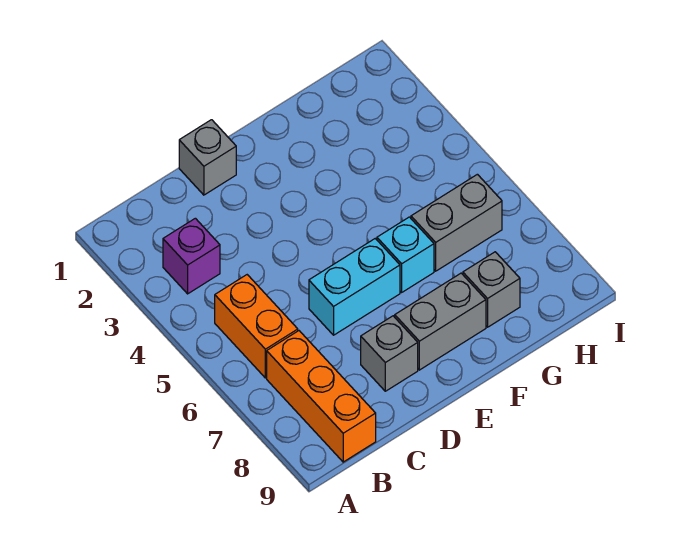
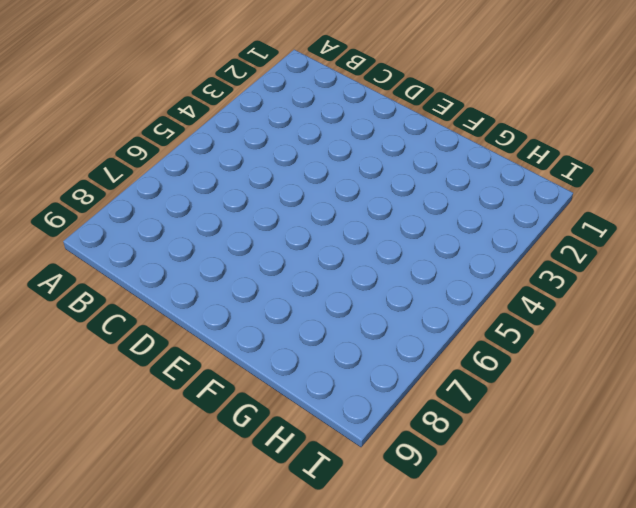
none -> purple brick B3 level 1
none -> orange brick B5:B6 level 1

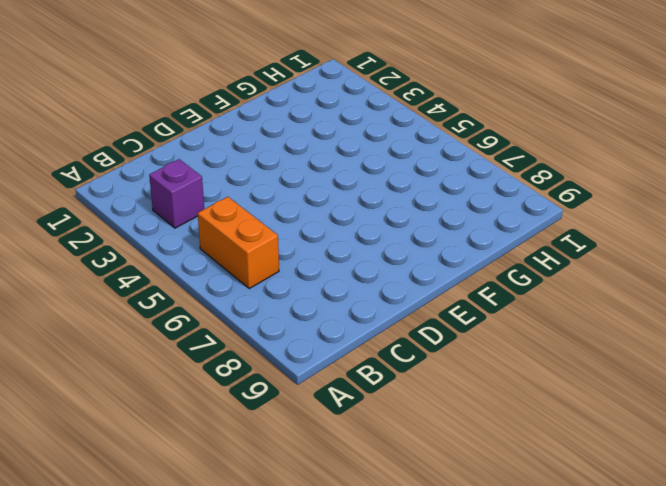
none -> orange brick B7:B9 level 1
none -> grey brick D1 level 1

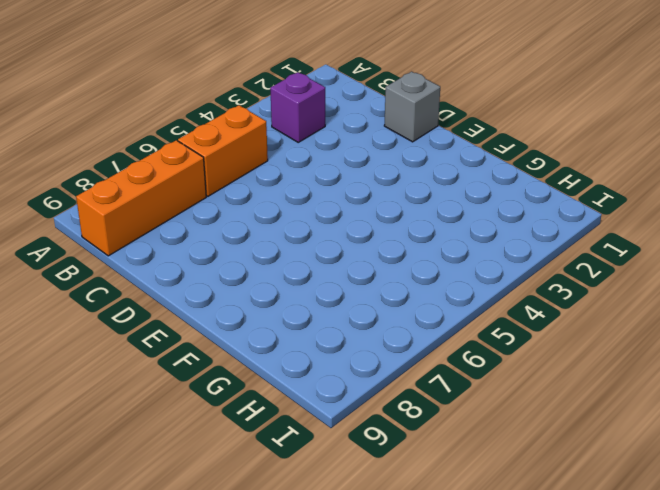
none -> cyan brick D6:E6 level 1
none -> grey brick D8 level 1

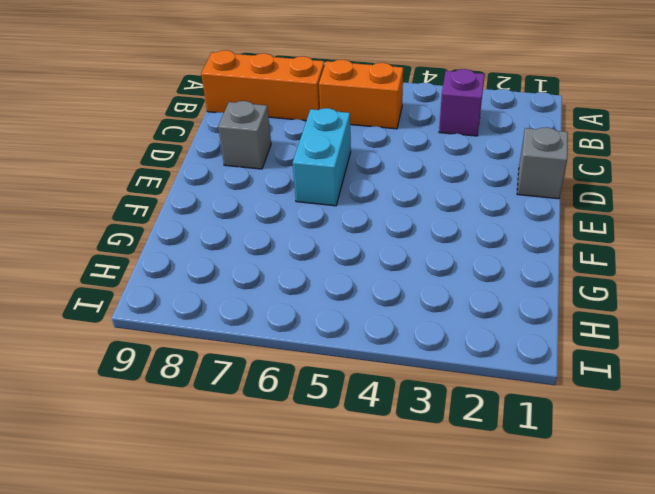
none -> grey brick E8:F8 level 1
none -> cyan brick F6 level 1

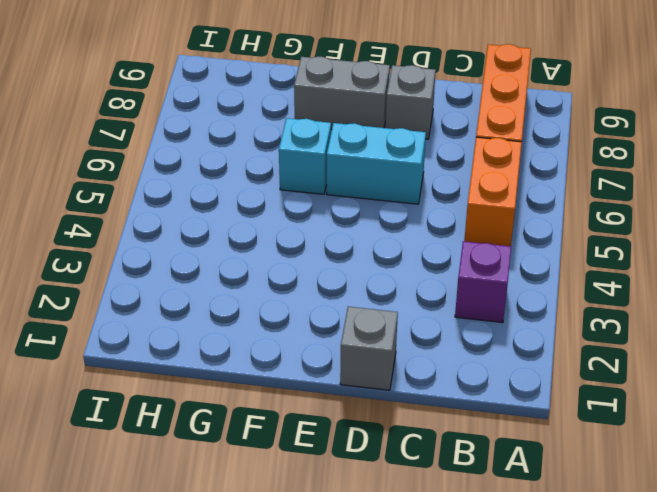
none -> grey brick G6:H6 level 1
none -> grey brick G8 level 1

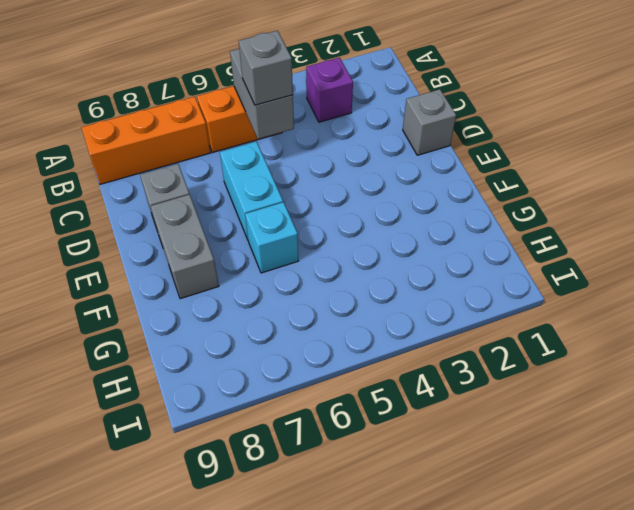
grey brick B5:C5 level 2 -> grey brick G6:H6 level 1
grey brick C5 level 3 -> grey brick G8 level 1

